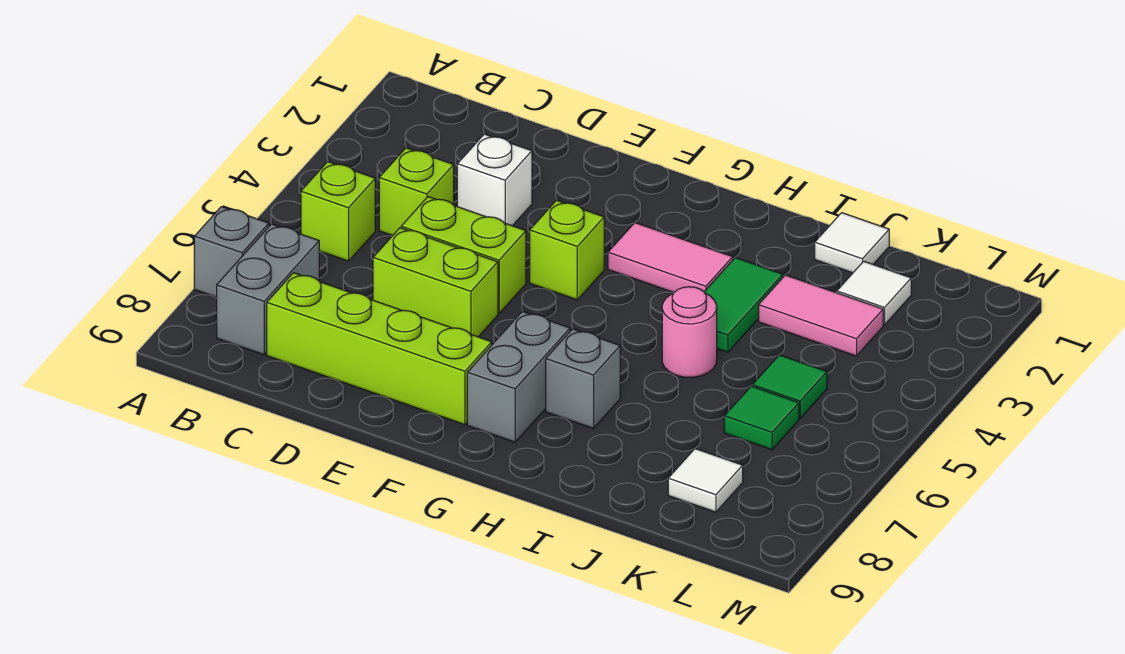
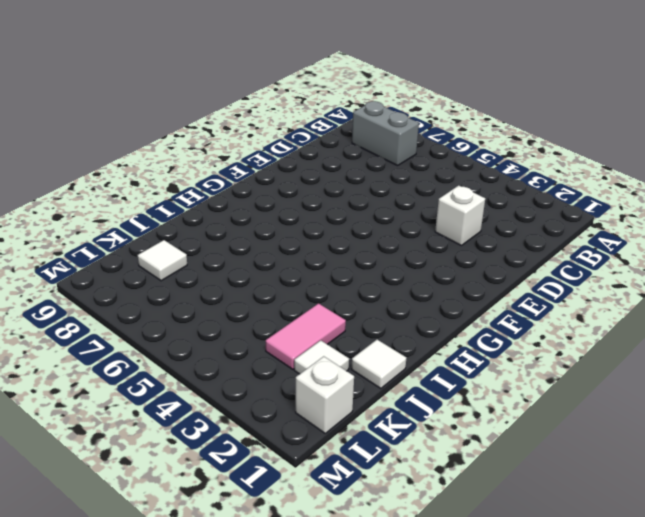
white brick L1 level 1 -> none
none -> grey brick A7 level 1
none -> lime brick B5 level 1
none -> lime brick C4 level 1

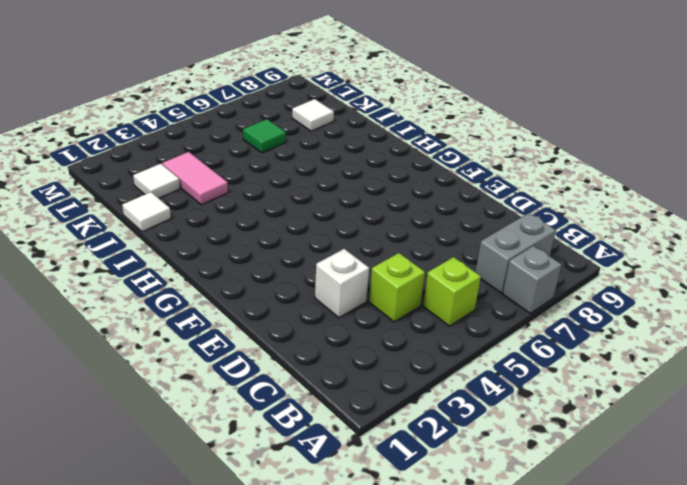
none -> lime brick C8:F8 level 1
none -> lime brick D5:E5 level 1
none -> lime brick D6:E6 level 1

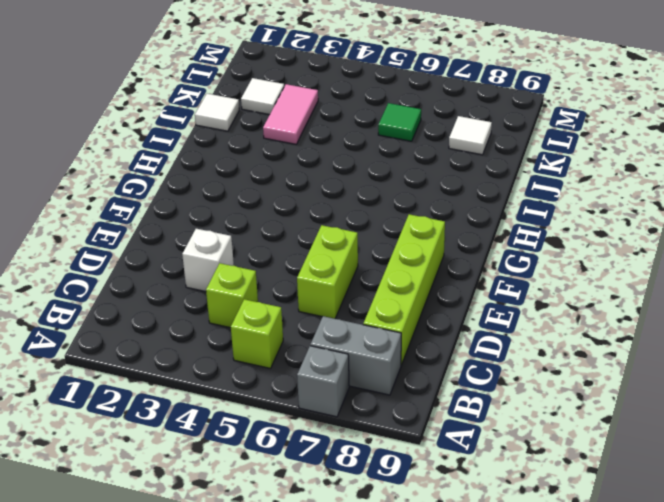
none -> lime brick D5:E5 level 1
none -> lime brick F4 level 1
none -> pink tile G3:H3 level 1

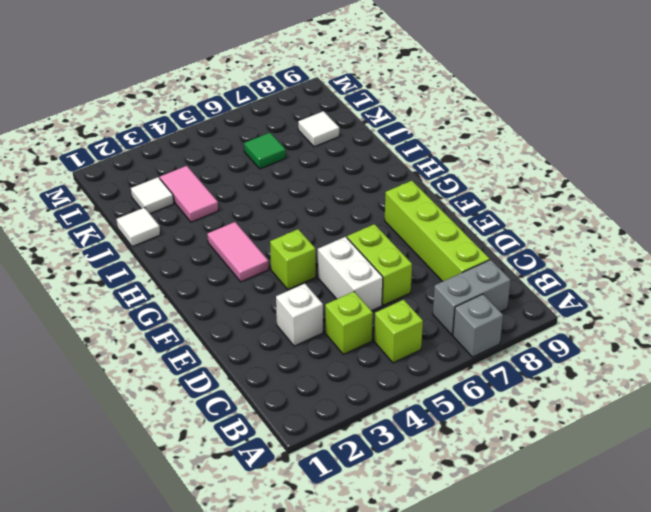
white brick D5:E5 level 1 -> lime brick D5:E5 level 1
none -> grey brick G7:G8 level 1
none -> grey brick H7 level 1
none -> green tile I3:I4 level 1

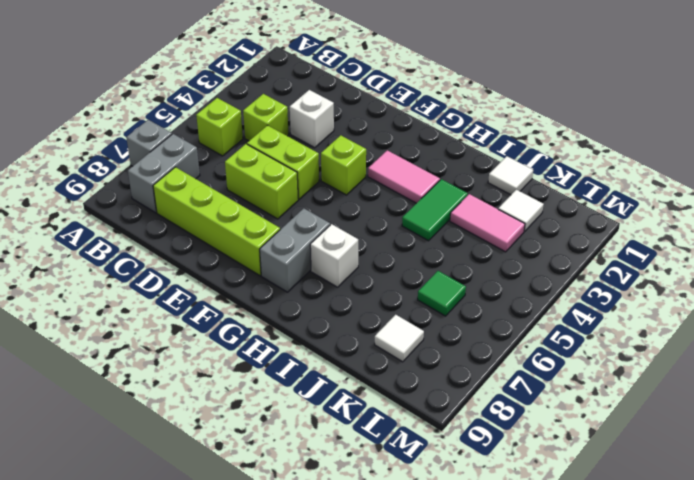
white brick H7 level 1 -> grey brick H7 level 1
none -> pink round brick I5 level 1
none -> green tile K5 level 1

